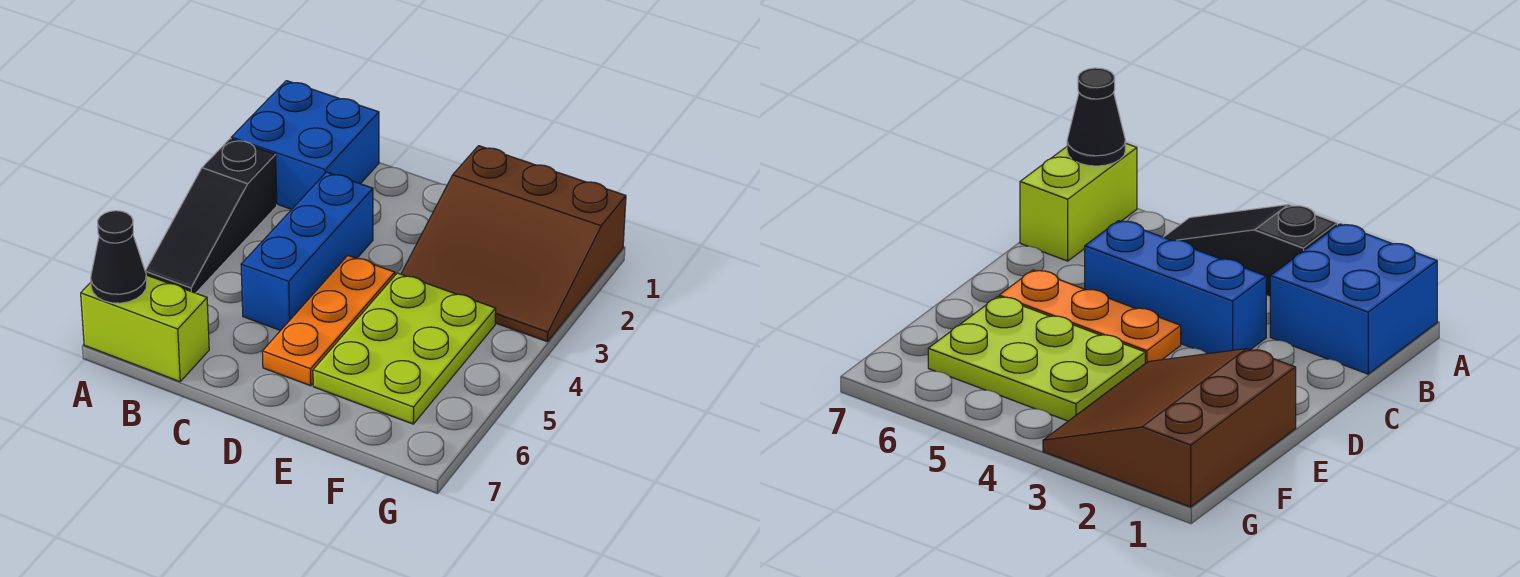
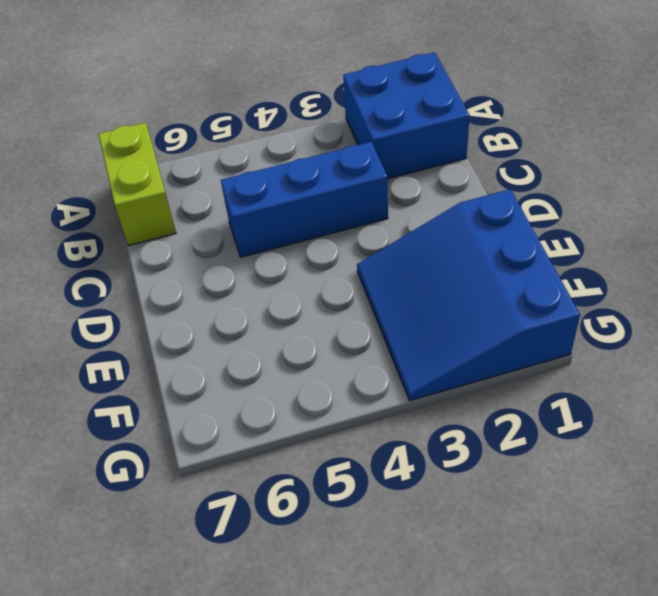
blue slope E1:G3 level 1 top 1 -> brown slope E1:G3 level 1 top 1
none -> black slope A3:A5 level 1 top 3
none -> orange plate D4:D6 level 1

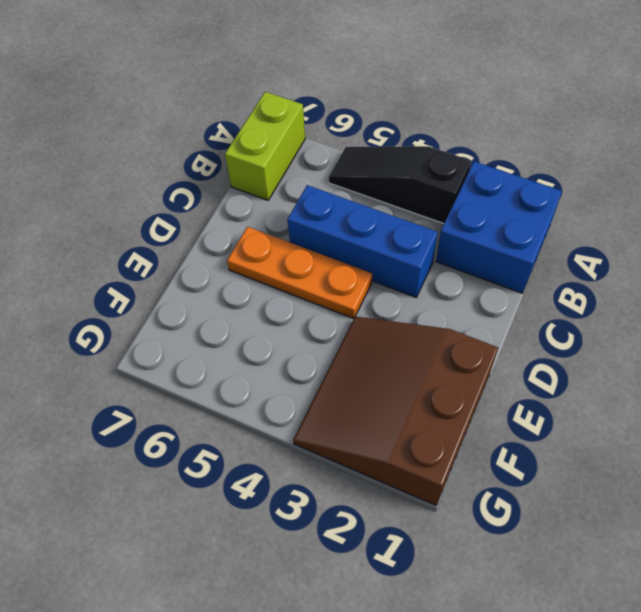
none -> lime plate E4:F6 level 1
none -> black cone A7 level 2

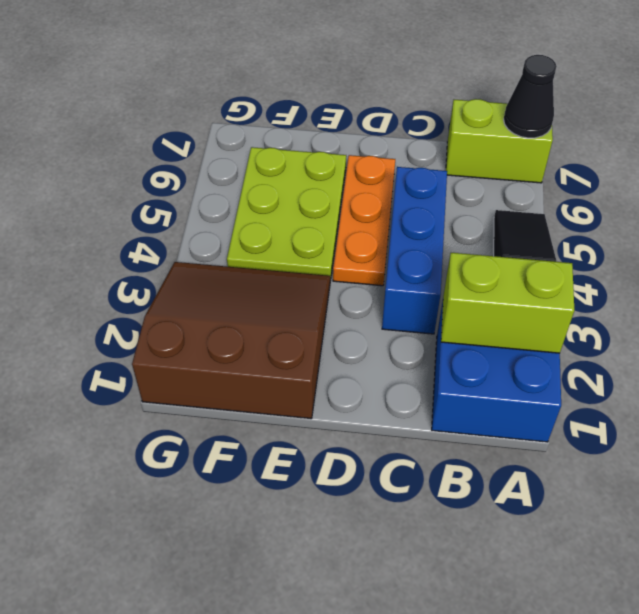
lime brick A2:B2 level 2 -> none

